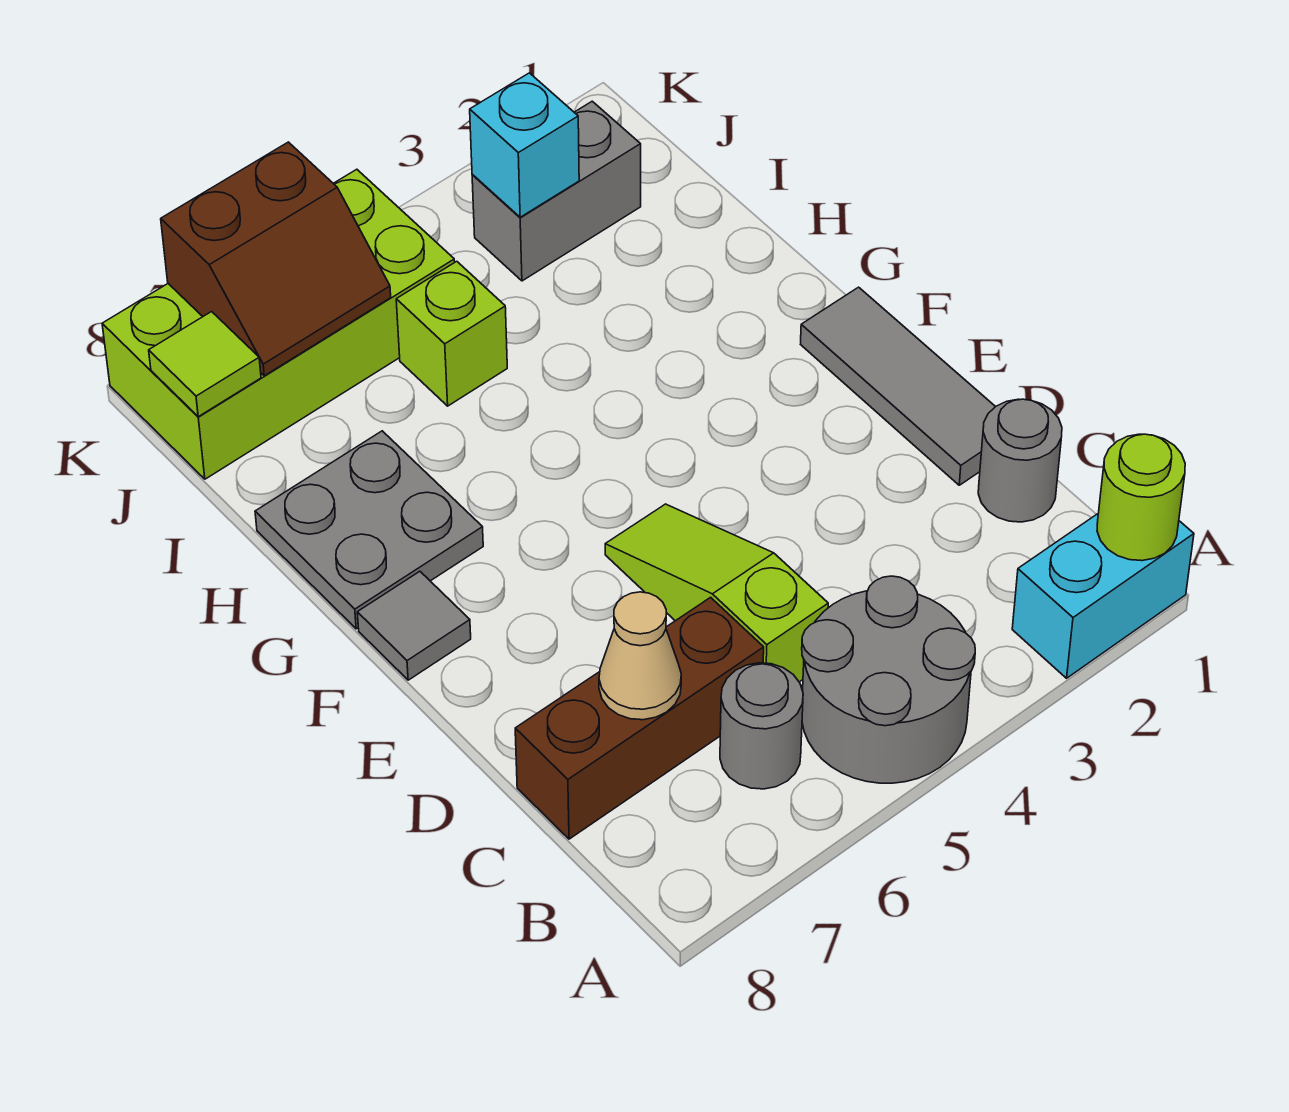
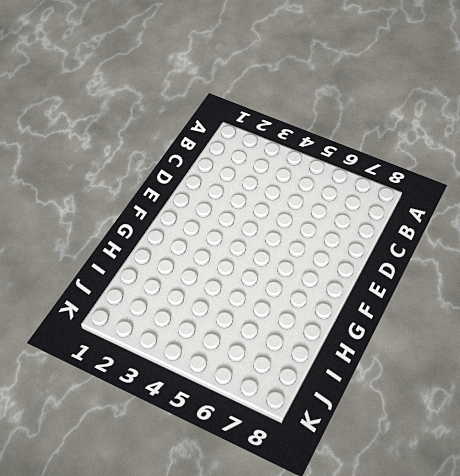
none -> cyan brick A1:A2 level 1
none -> grey round brick A4:B5 level 1
none -> grey round brick B6 level 1

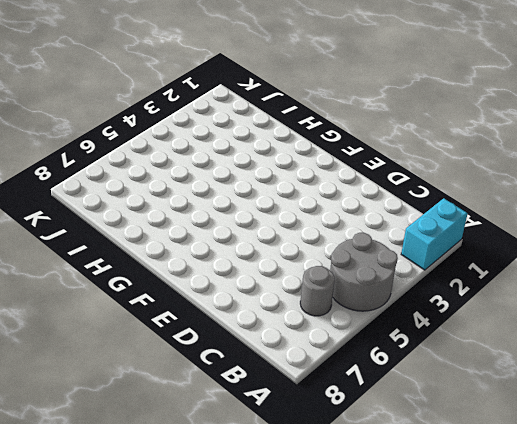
none -> grey round brick C1 level 1
none -> lime slope C5:E5 level 1 top C
none -> brown brick C6:C8 level 1

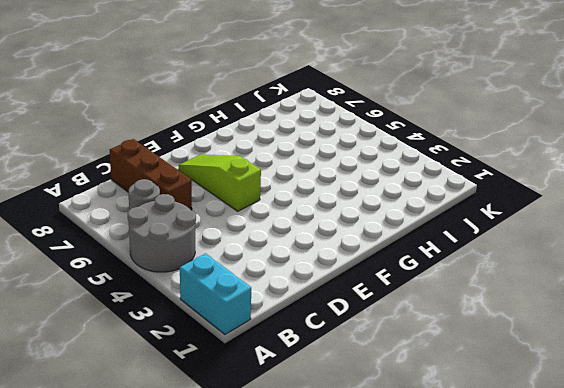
lime slope E5:E7 level 1 top 5 -> lime slope C5:E5 level 1 top C
none -> grey round brick C1 level 1
none -> grey tile D1:F1 level 1
none -> grey tile F8 level 1

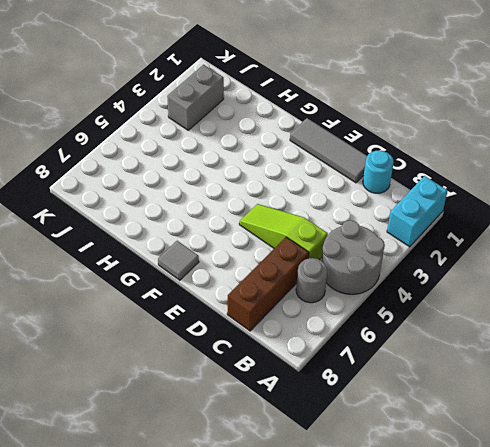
cyan round brick C1 level 1 -> grey round brick C1 level 1
none -> grey plate G7:H8 level 1
none -> lime brick I5 level 1
none -> lime brick J5:K8 level 1

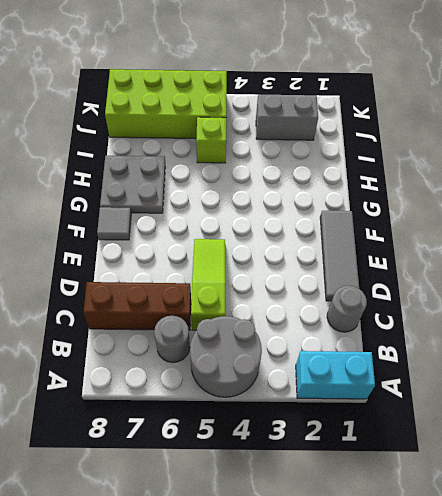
none -> lime round brick A1 level 2
none -> tan cone C7 level 2
none -> cyan brick J3 level 2

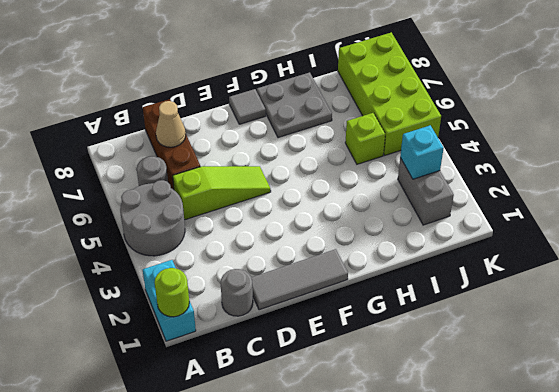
none -> brown slope J6:K7 level 2 top K
none -> lime tile J8 level 2

